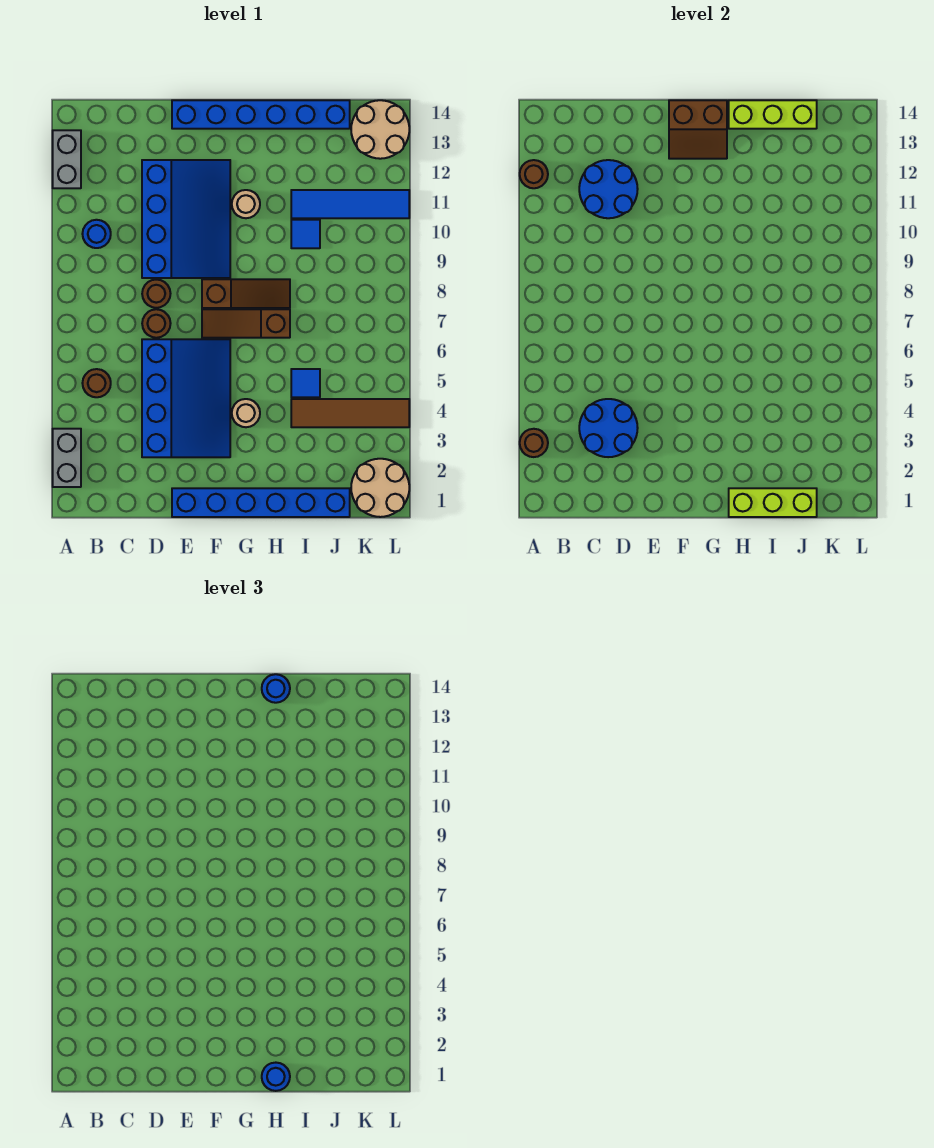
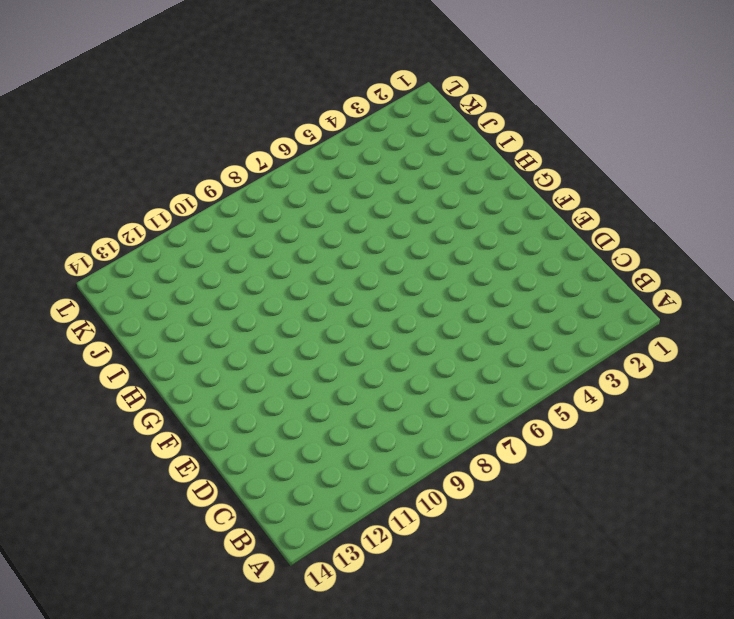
none -> grey brick A2:A3 level 1
none -> grey brick A12:A13 level 1
none -> brown round brick B5 level 1

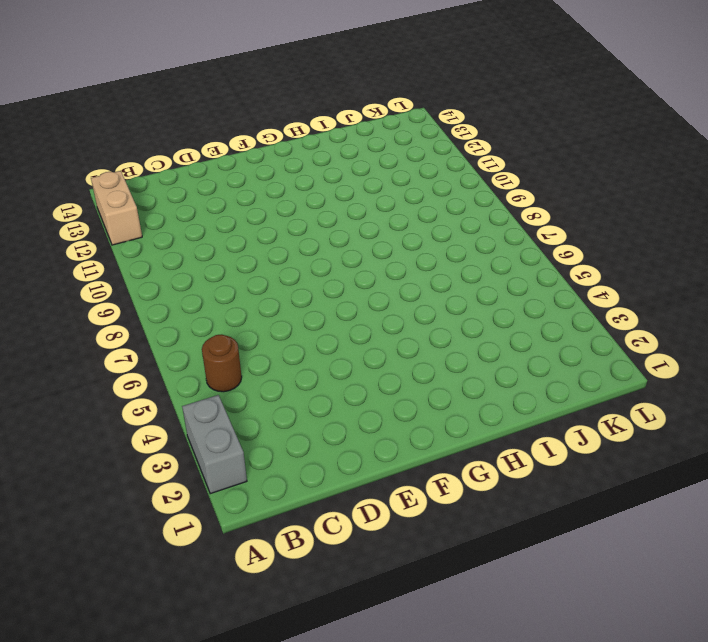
tan brick A12:A13 level 1 -> grey brick A12:A13 level 1
none -> blue round brick B10 level 1
none -> blue slope D3:F6 level 1 top D
none -> brown round brick D7 level 1

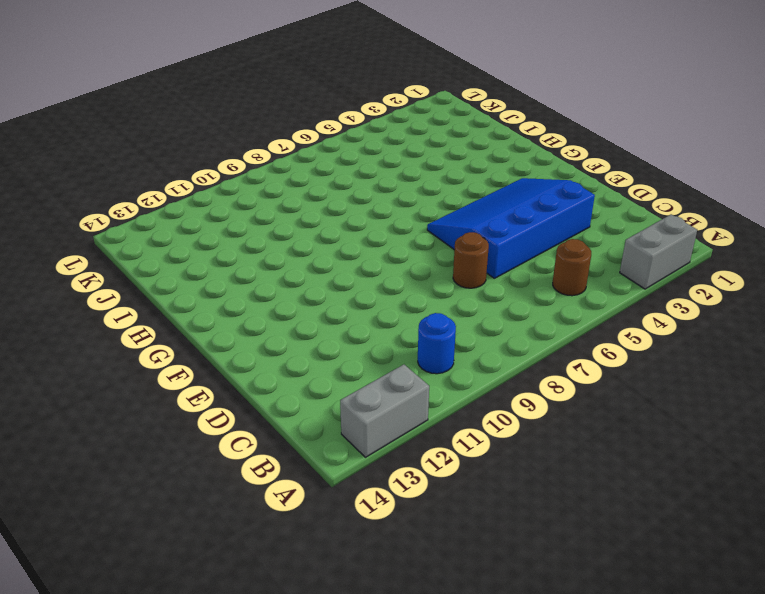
none -> brown round brick D8 level 1
none -> blue slope D9:F12 level 1 top D
none -> blue brick E1:J1 level 1

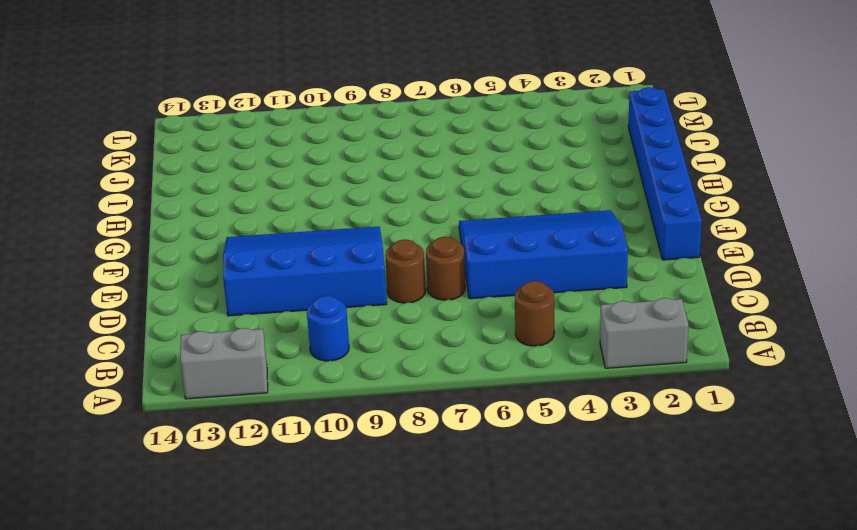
none -> blue brick E14:J14 level 1
none -> brown slope F7:H7 level 1 top H
none -> brown slope F8:H8 level 1 top F

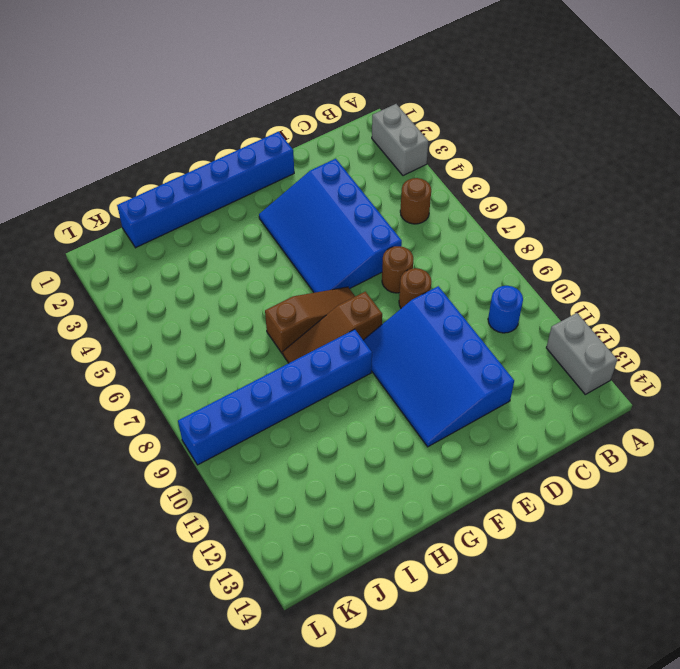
blue brick G9:L9 level 1 -> blue brick E14:J14 level 1
none -> tan round brick G4 level 1
none -> tan round brick G11 level 1
none -> brown tile I4:L4 level 1

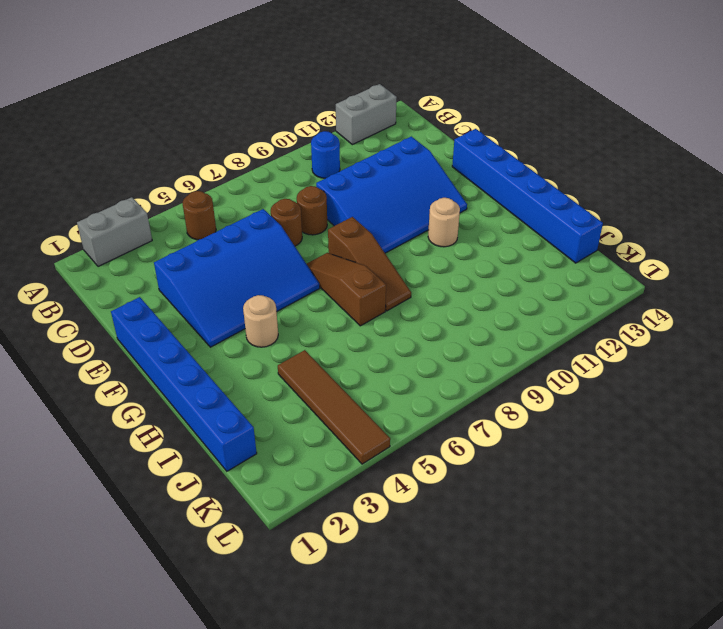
none -> blue tile I5 level 1
none -> blue tile I10 level 1
none -> blue tile I11:L11 level 1

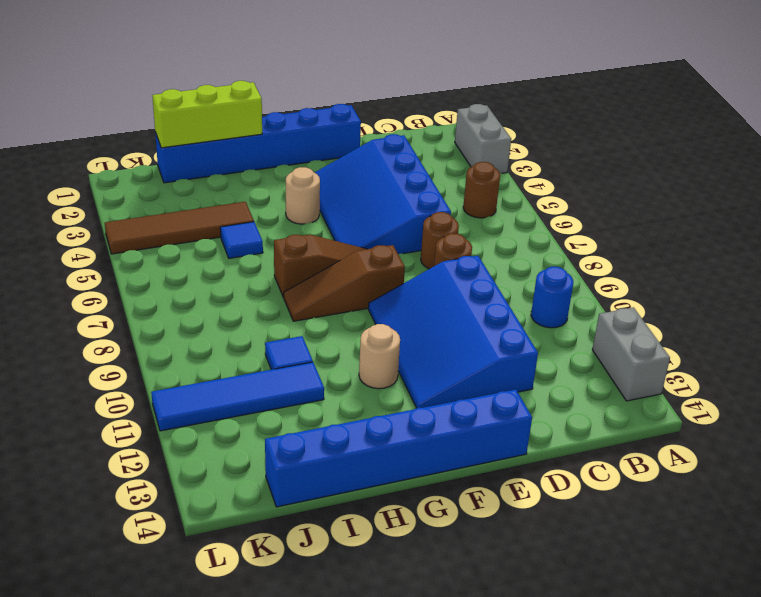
none -> tan round brick K1:L2 level 1
none -> tan round brick K13:L14 level 1
none -> brown round brick A3 level 2

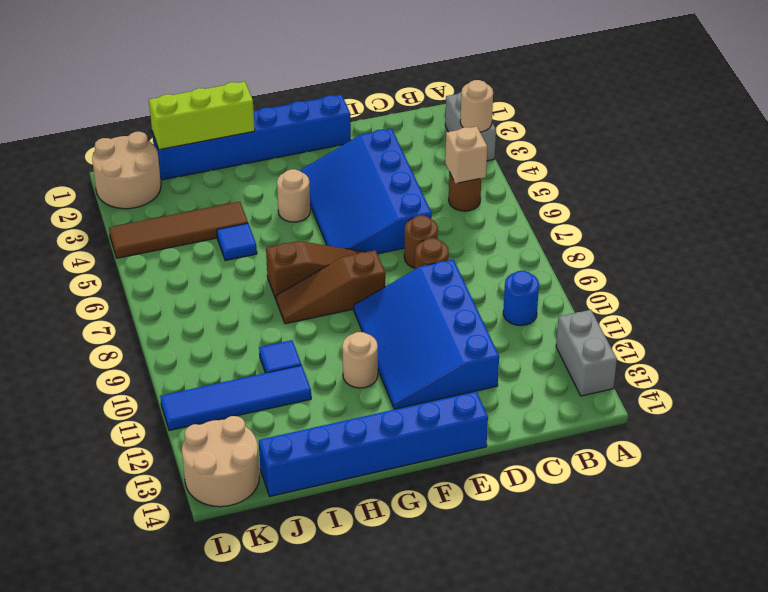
tan round brick A3 level 2 -> brown round brick A3 level 2
tan brick B5 level 2 -> none
none -> brown round brick A12 level 2
none -> blue round brick C3:D4 level 2
none -> blue round brick C11:D12 level 2

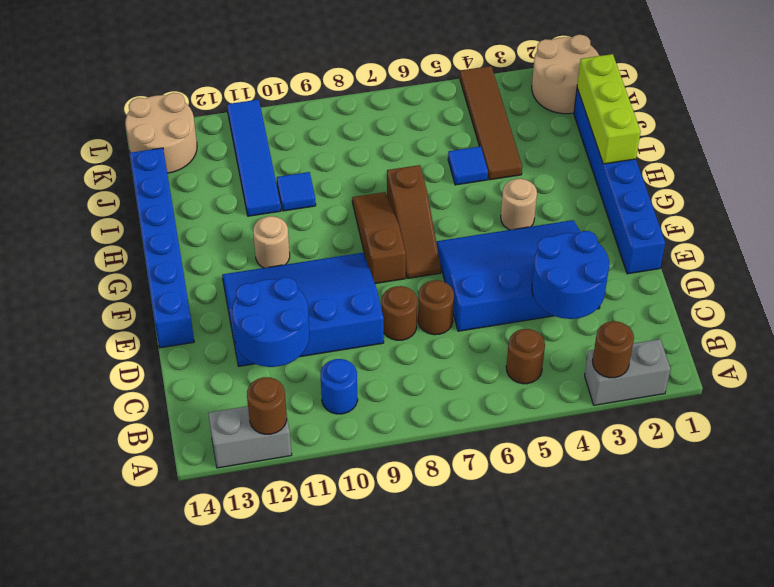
none -> brown slope F13:G14 level 2 top 14
none -> lime brick H14:J14 level 2
none -> blue round brick H1 level 3

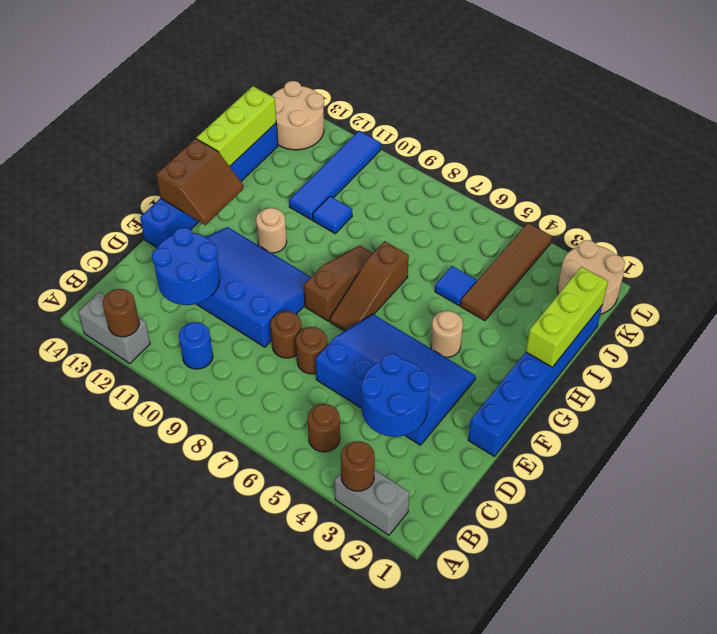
none -> blue round brick H1 level 3
none -> blue round brick H14 level 3

